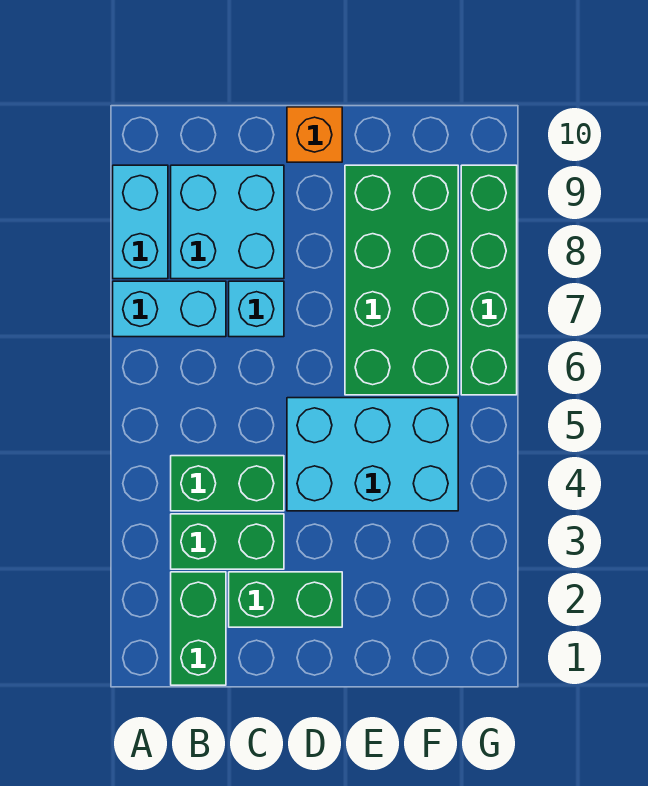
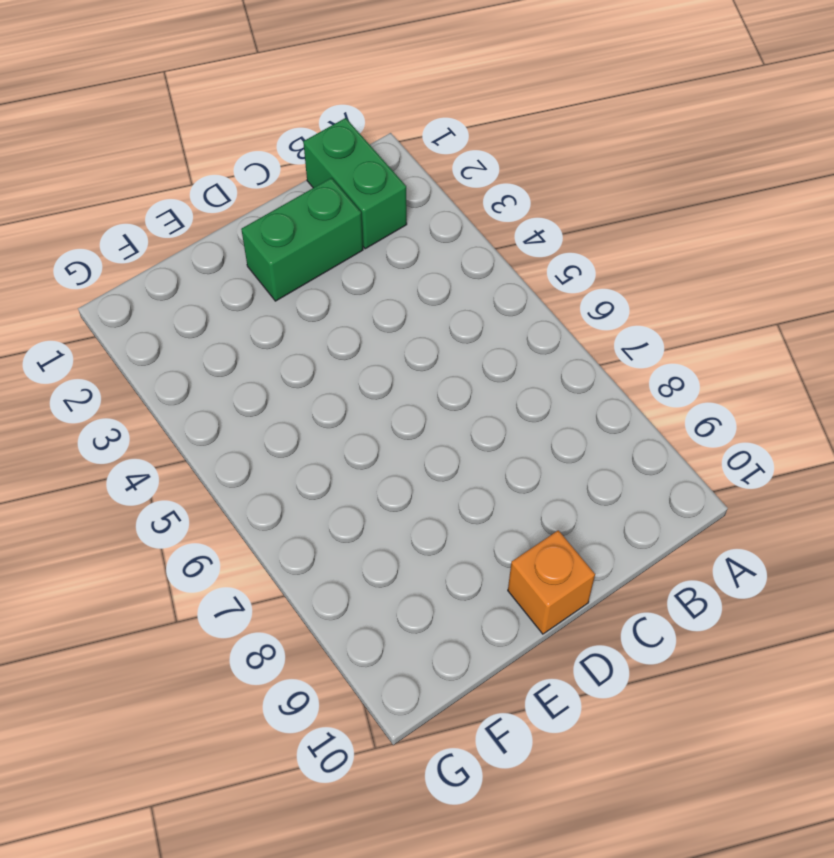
none -> cyan brick A7:B7 level 1
none -> cyan brick A8:A9 level 1
none -> green brick B3:C3 level 1

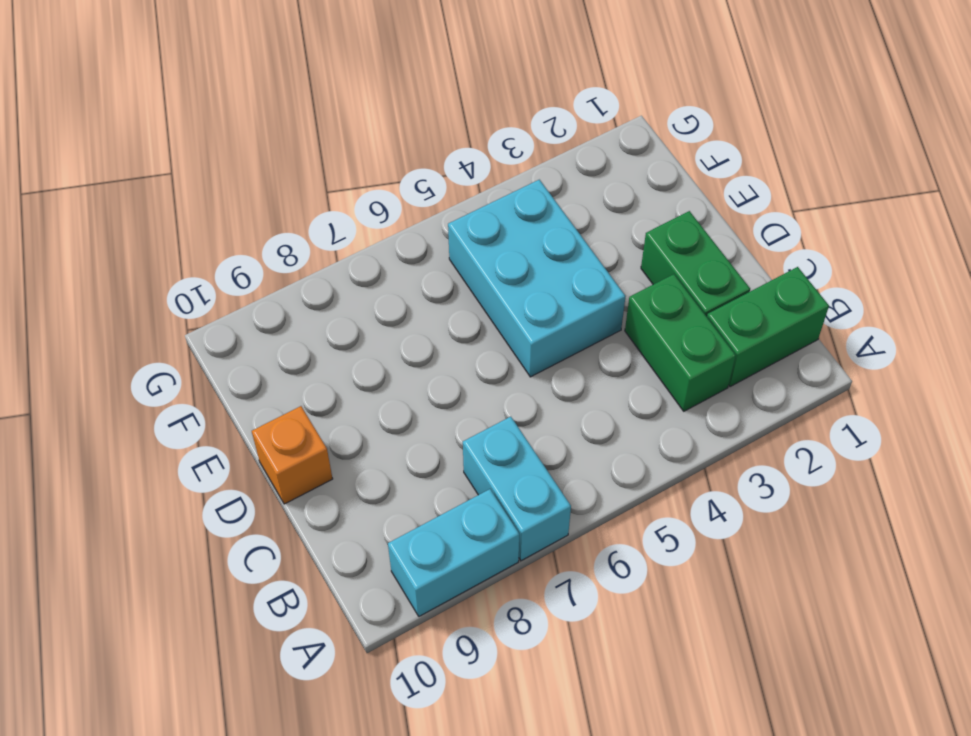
none -> green brick B4:C4 level 1
none -> cyan brick B8:C9 level 1
none -> cyan brick C7 level 1

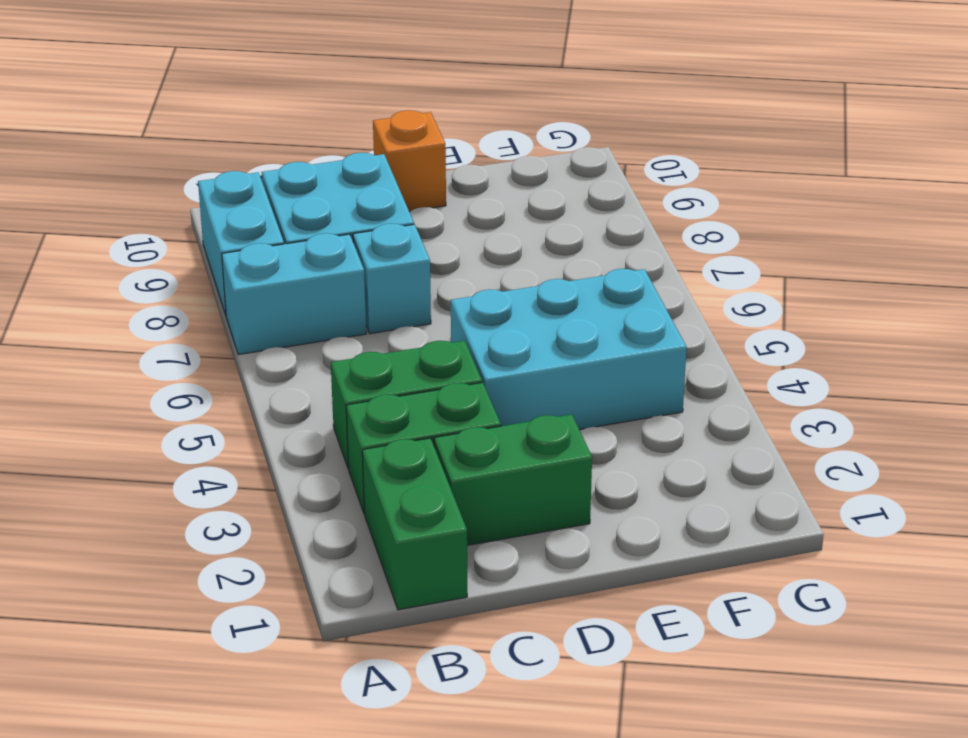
none -> green brick E6:F9 level 1
none -> green brick G6:G9 level 1

